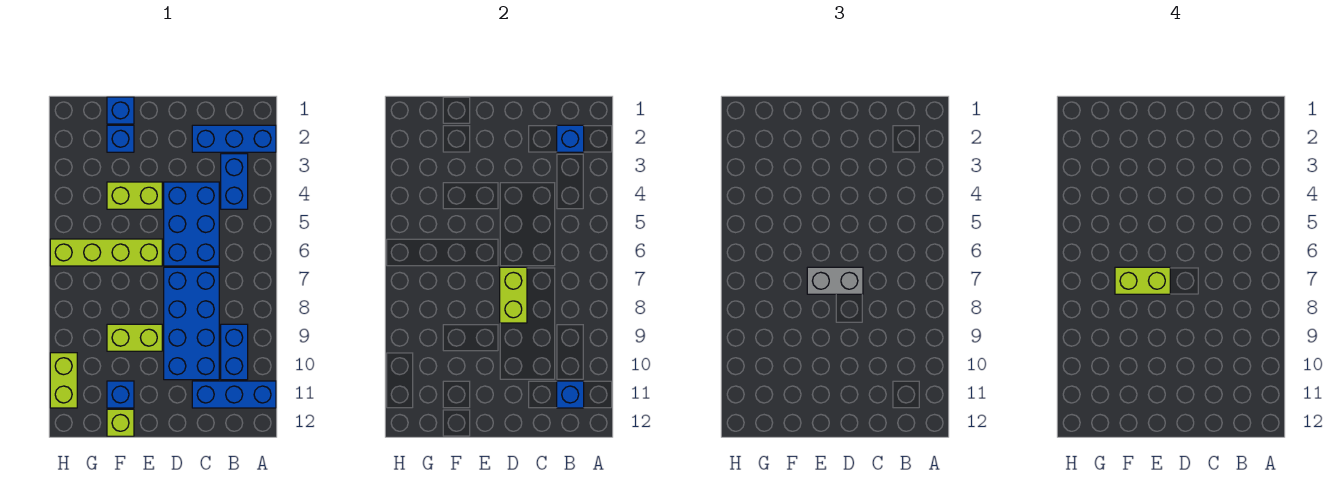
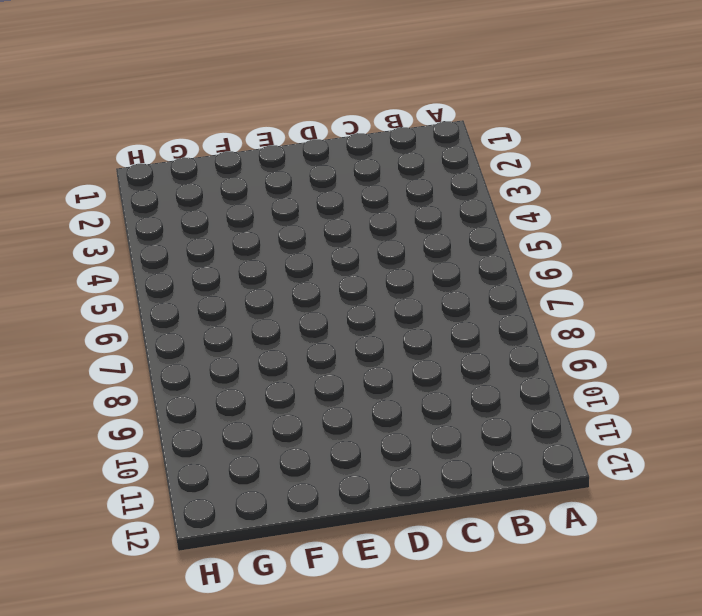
none -> blue brick A2:C2 level 1
none -> blue brick A11:C11 level 1
none -> blue brick B3:B4 level 1

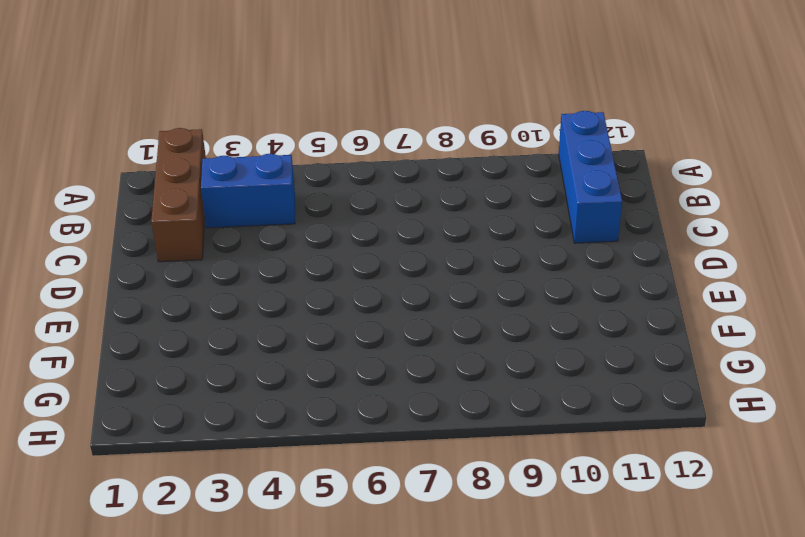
brown brick A2:C2 level 1 -> blue brick A2:C2 level 1
none -> blue brick B9:B10 level 1
none -> blue brick C4:D6 level 1
none -> blue brick C7:D10 level 1

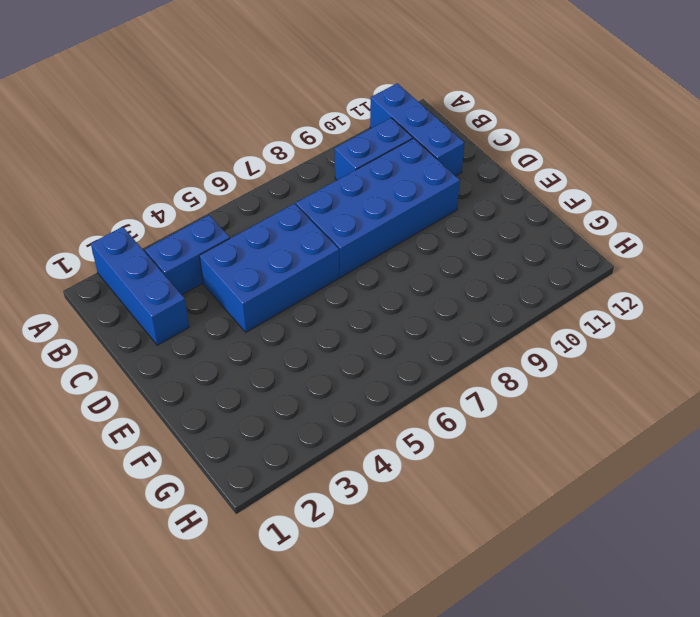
none -> lime brick E4:F4 level 1
none -> lime brick E6:H6 level 1
none -> lime brick E9:F9 level 1

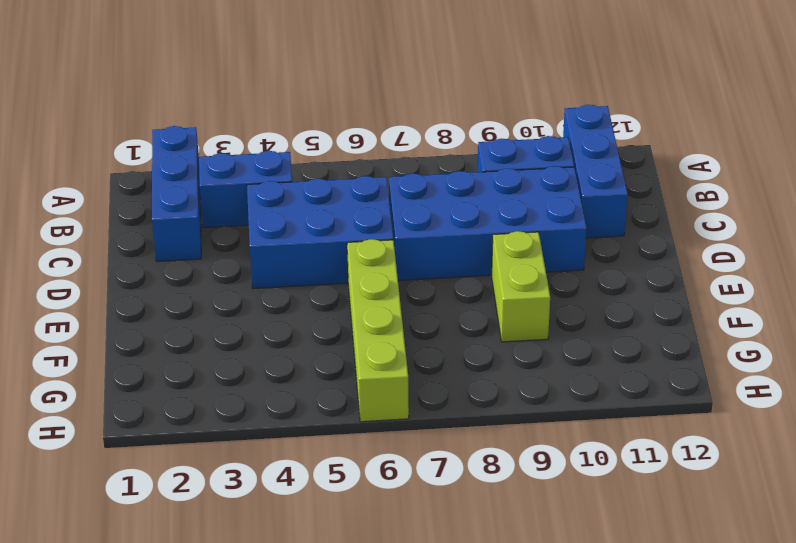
none -> lime brick E4:F4 level 1
none -> blue brick F1 level 1
none -> blue brick F2 level 1

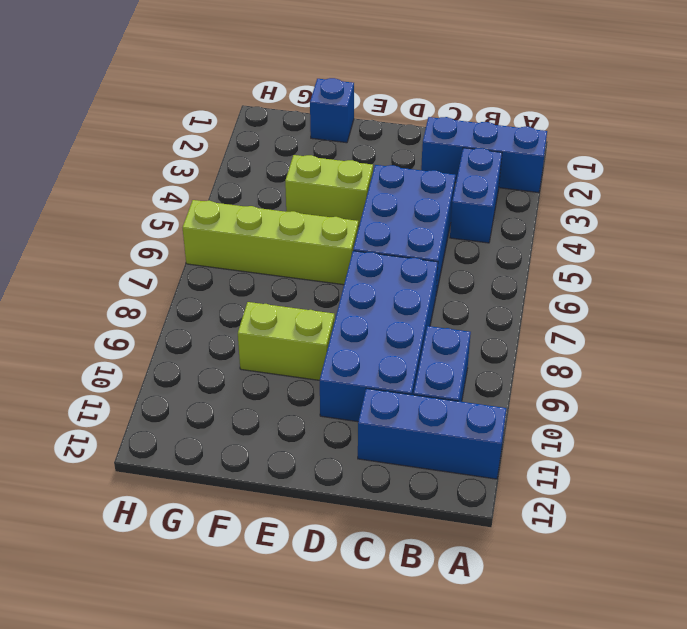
none -> blue brick F2 level 1
none -> blue brick F11 level 1
none -> lime brick F12 level 1

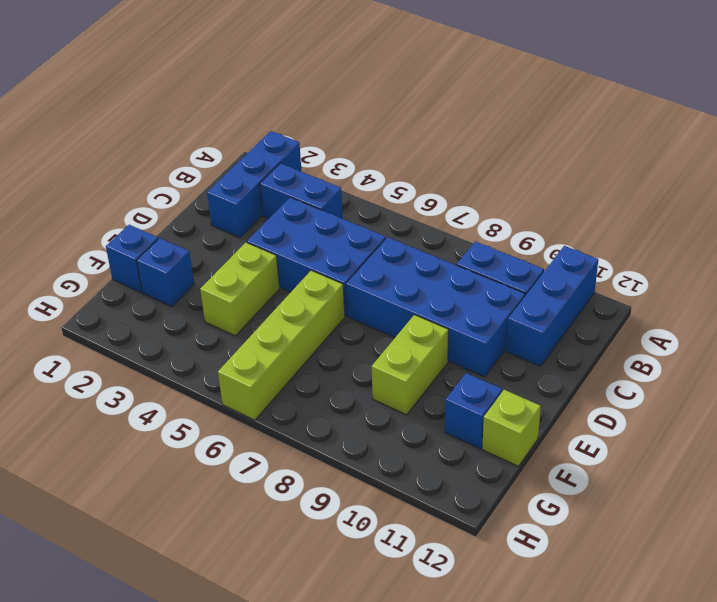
none -> lime brick H10:H11 level 1
none -> blue brick B2 level 2
none -> blue brick B11 level 2

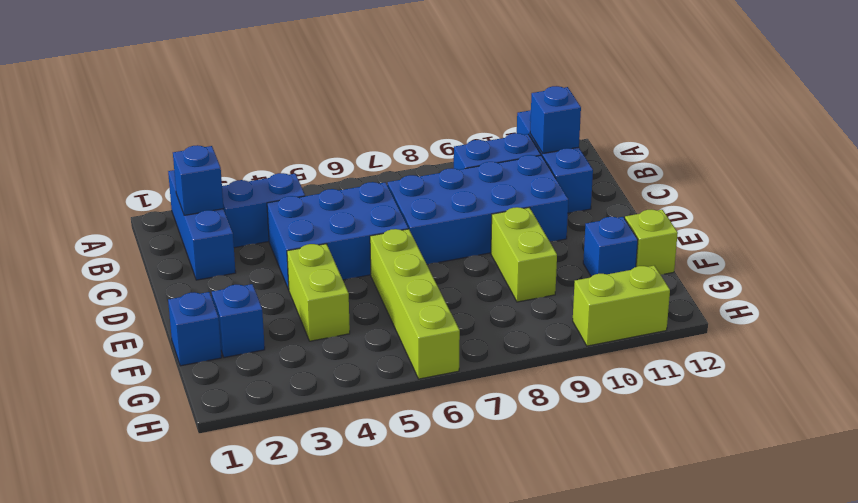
none -> lime brick D7:D8 level 2
none -> grey brick D7:E7 level 3
none -> lime brick E7:F7 level 4

